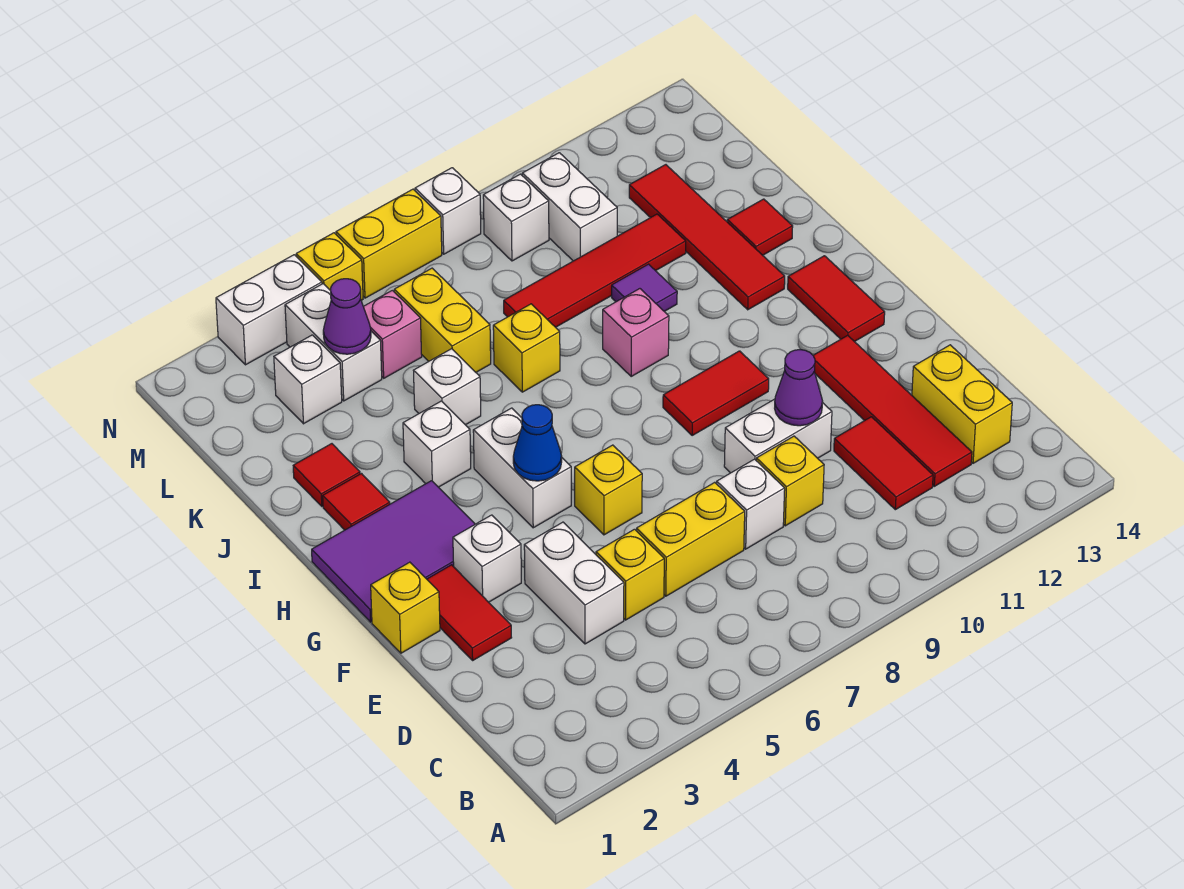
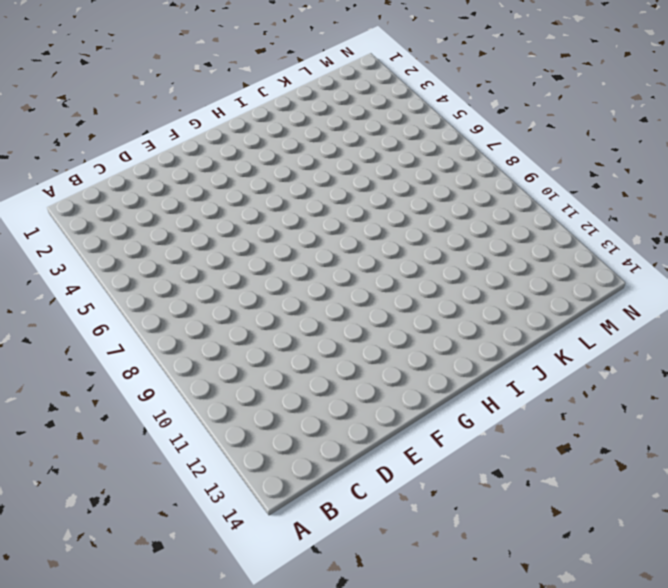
none -> red tile C11:D11 level 1
none -> red tile C12:F12 level 1
none -> yellow brick C13:D13 level 1
none -> white brick D4:E4 level 1

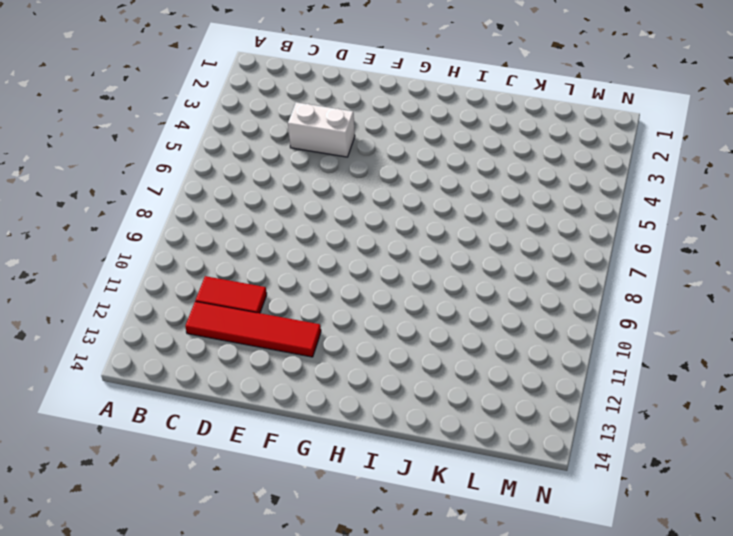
none -> yellow brick C13:D13 level 1
none -> yellow brick D5 level 1
none -> yellow brick D6:D7 level 1
none -> white brick D8 level 1

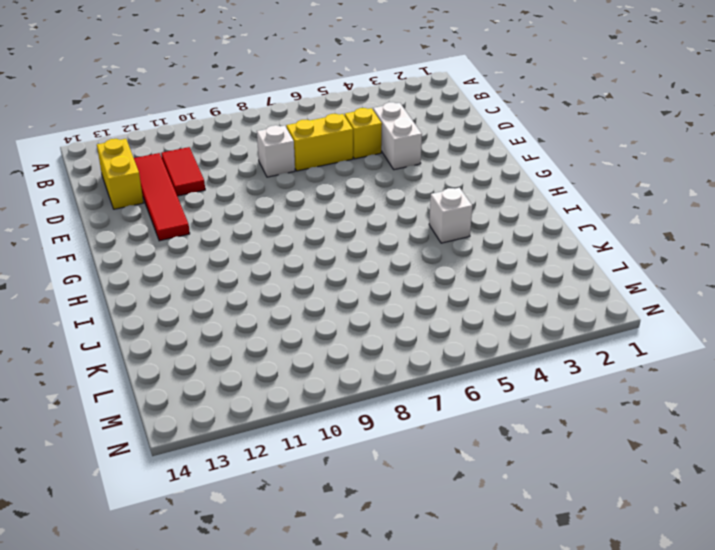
none -> yellow brick D9 level 1
none -> red tile E2:F2 level 1
none -> white brick E9:E10 level 1
none -> yellow brick F1 level 1

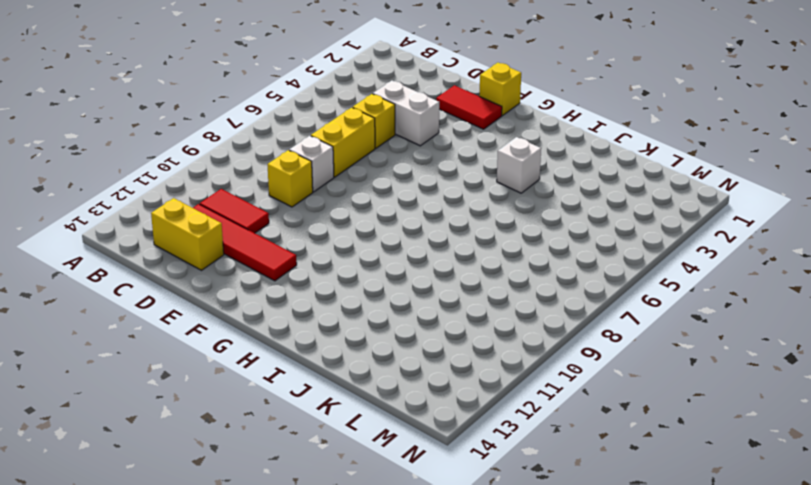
none -> white brick E9:E10 level 1
none -> white brick F3 level 1
none -> yellow brick F6 level 1
none -> purple tile G1:H3 level 1

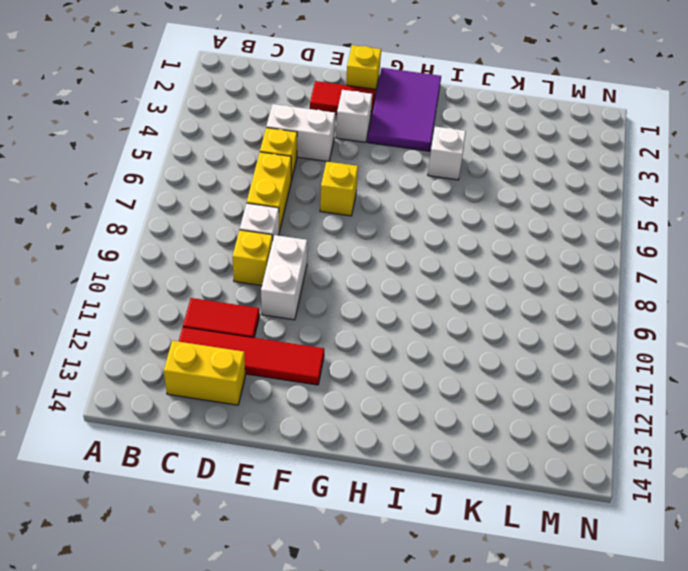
none -> white brick G5:H5 level 1
none -> red tile G9:G10 level 1
none -> red tile G13:H13 level 1
none -> red tile I2 level 1

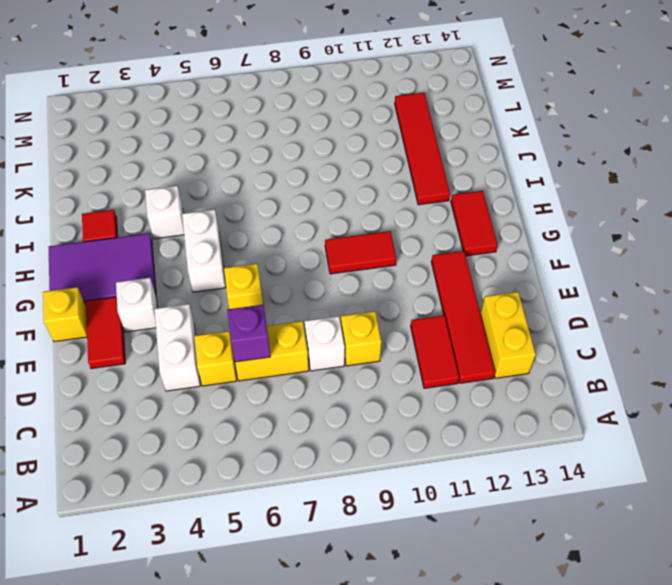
purple brick D6 level 2 -> none
none -> white brick E9:E10 level 1
none -> pink brick I9 level 1
none -> red tile J2 level 1
none -> white brick J5 level 1

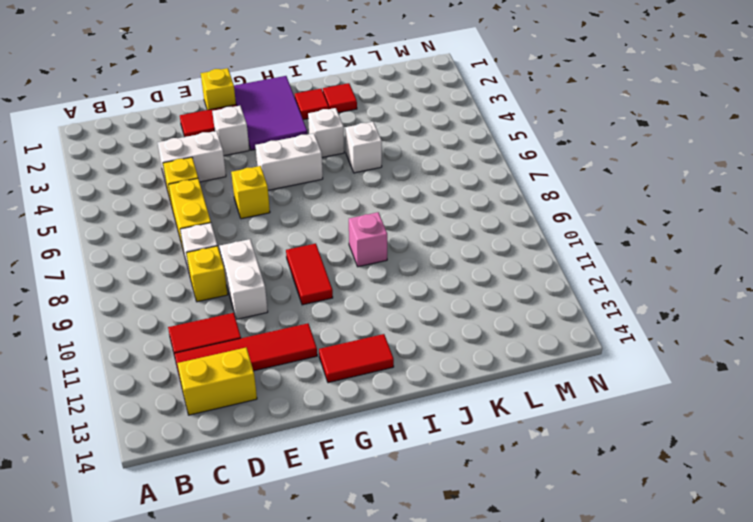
none -> red tile I12:L12 level 1
none -> yellow brick J7 level 1
none -> purple tile J10 level 1
none -> red tile J13 level 1

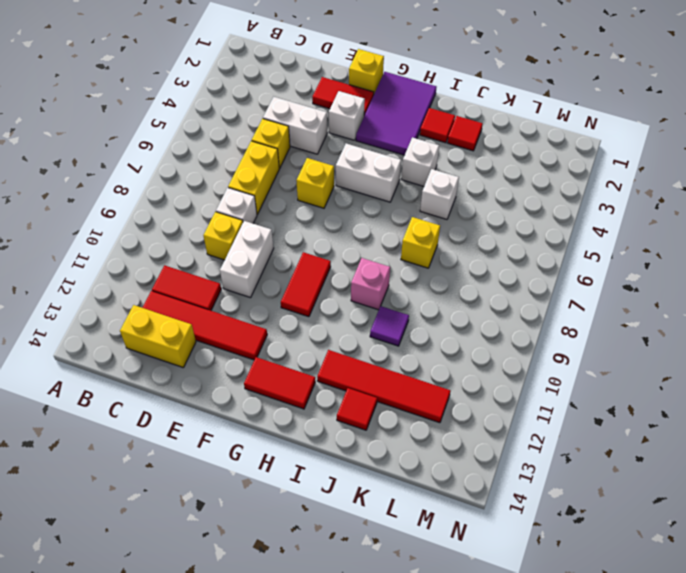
none -> yellow brick K6:L6 level 1
none -> red tile K8:K11 level 1
none -> white brick L3 level 1
none -> white brick L4:M4 level 1

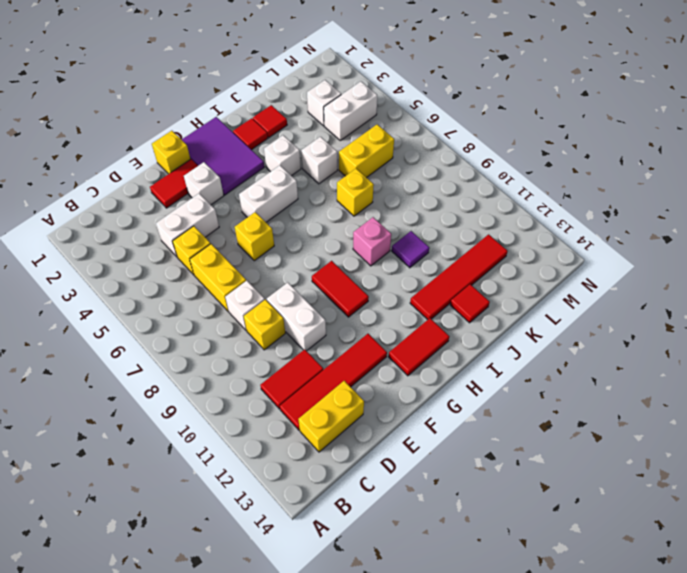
none -> red tile K8:K11 level 1
none -> pink brick L5 level 1
none -> white brick L10:M10 level 1
none -> white brick M9 level 1

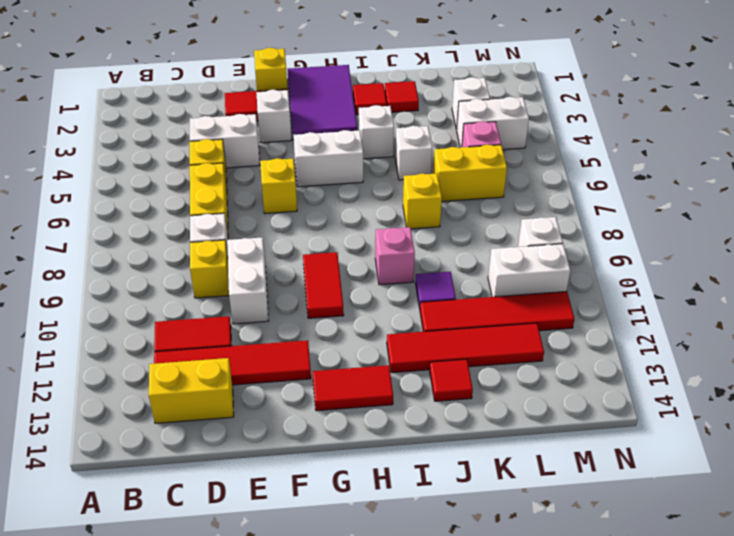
red tile J11:M11 level 1 -> red tile K8:K11 level 1
none -> white brick N3:N4 level 1
none -> yellow brick N5 level 1
none -> yellow brick N6:N7 level 1
none -> white brick N8 level 1

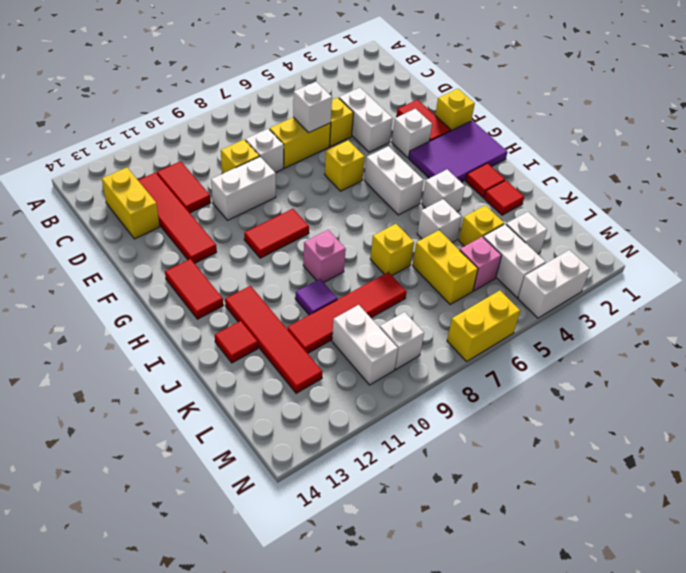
white brick D6 level 2 -> white brick N8 level 1
yellow brick K4 level 1 -> yellow brick N5 level 1
none -> purple cone E10 level 2
none -> blue cone G5 level 2
none -> purple cone L4 level 2

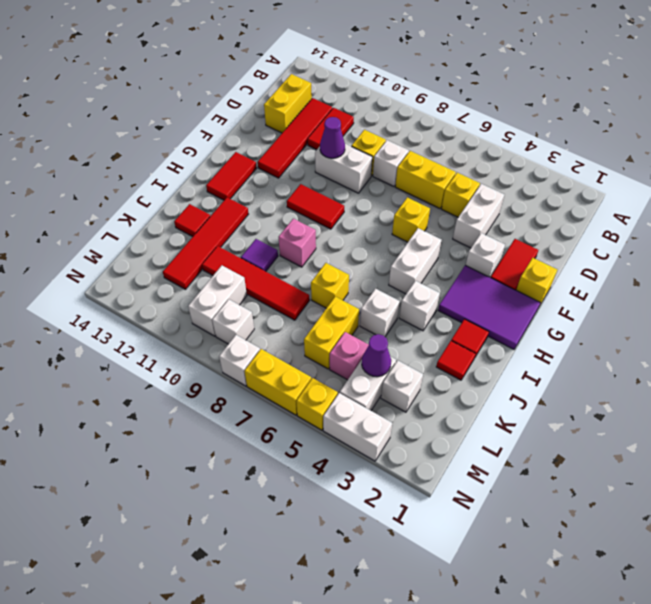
none -> blue cone G5 level 2

